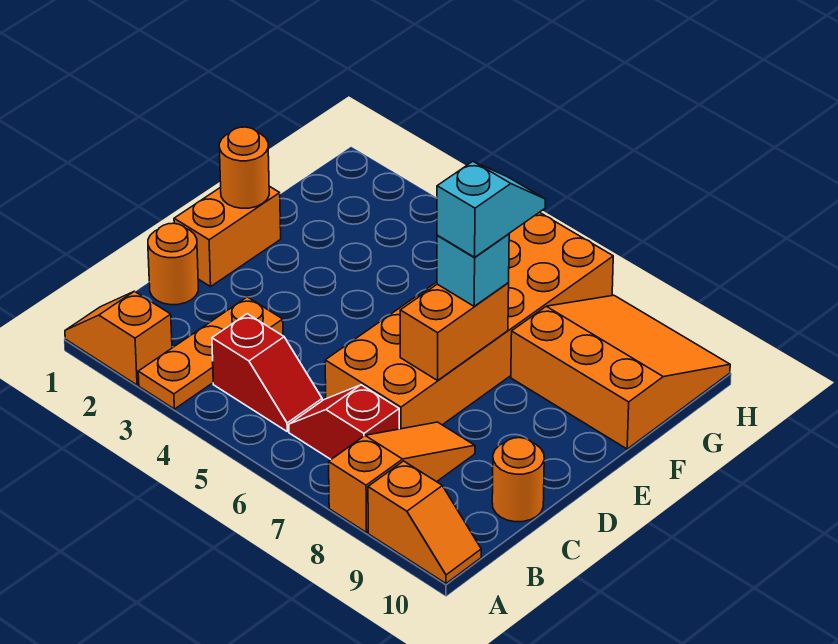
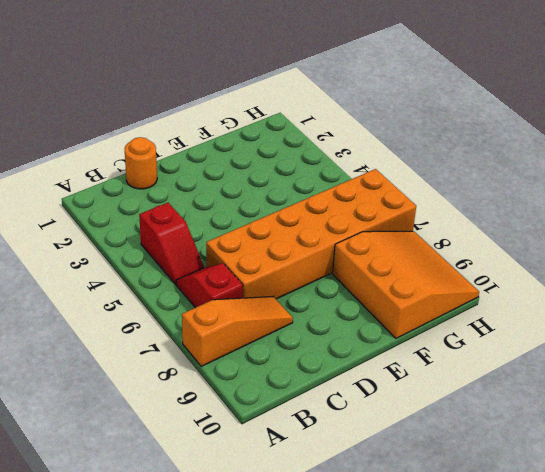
none -> orange slope A1:A2 level 1 top 2
none -> orange plate A3:C3 level 1
none -> orange slope A9:A10 level 1 top 9

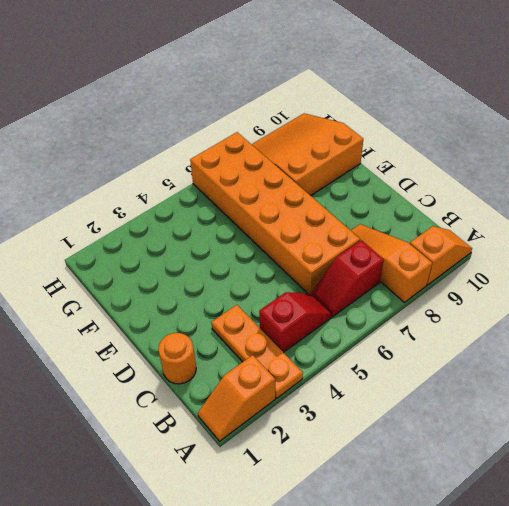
none -> orange round brick C10 level 1
none -> orange brick D1:E1 level 1
none -> orange brick D7:E7 level 2

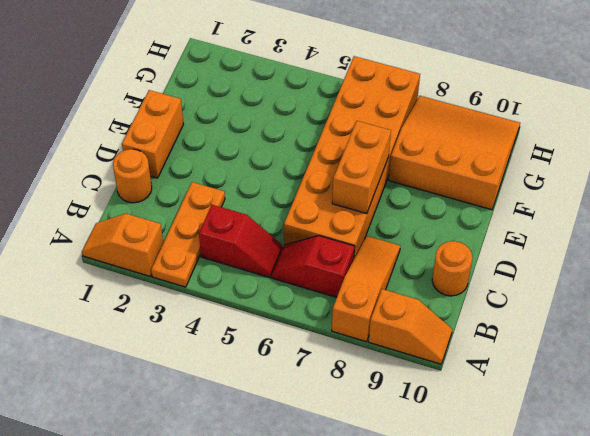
none -> orange round brick E1 level 2
none -> cyan brick E7 level 3
none -> cyan slope E7:F7 level 4 top E

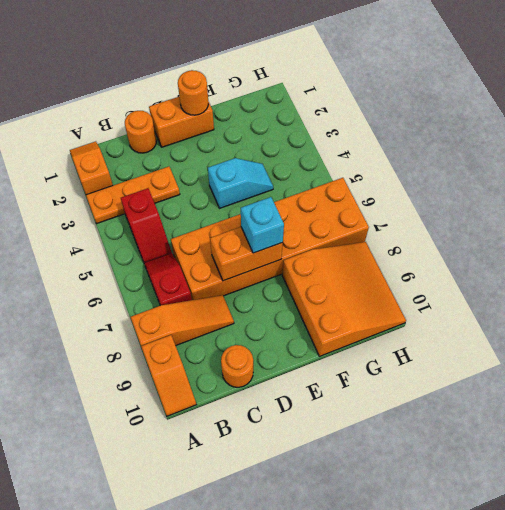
cyan slope E4:F4 level 1 top E -> cyan slope E7:F7 level 4 top E

